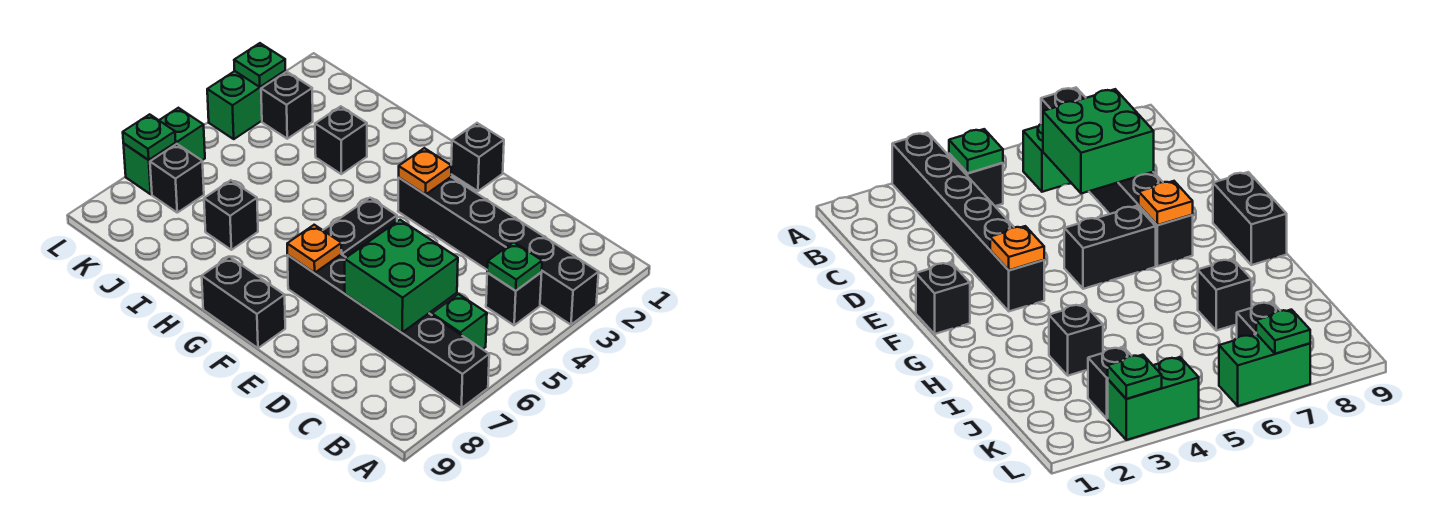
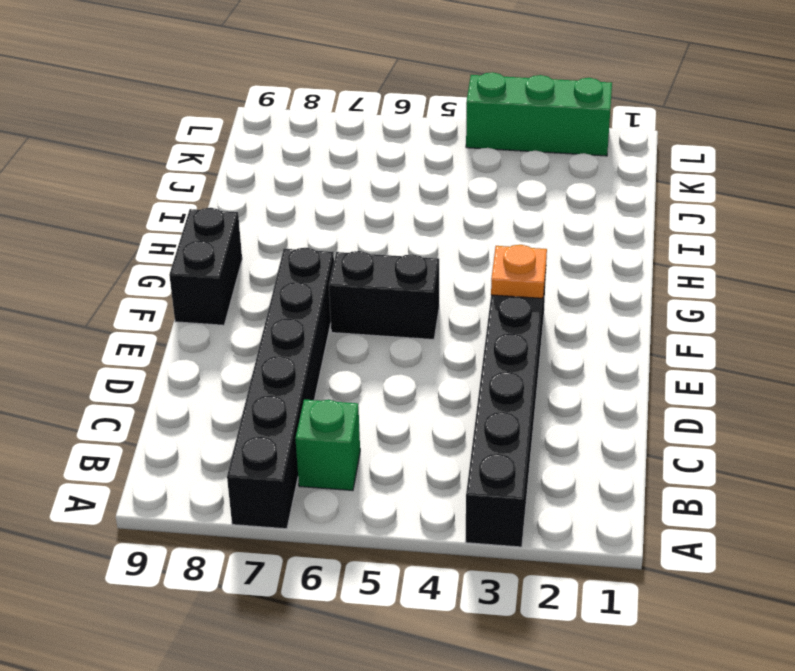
green brick L2:L4 level 1 -> green brick L3:L4 level 1
none -> black brick B4 level 1
none -> black brick F1 level 1
none -> black brick I3 level 1

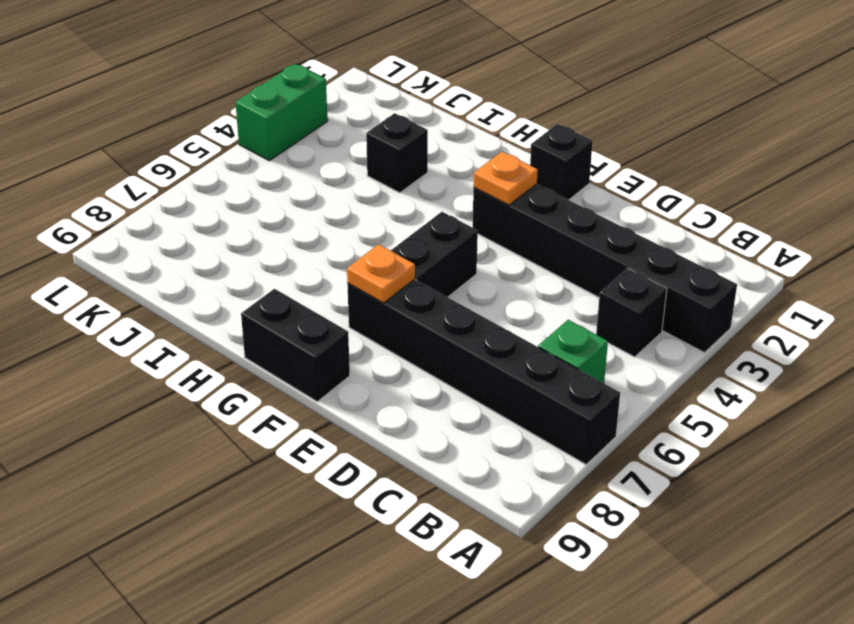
none -> black brick I7 level 1
none -> black brick K3 level 1
none -> black brick K7 level 1

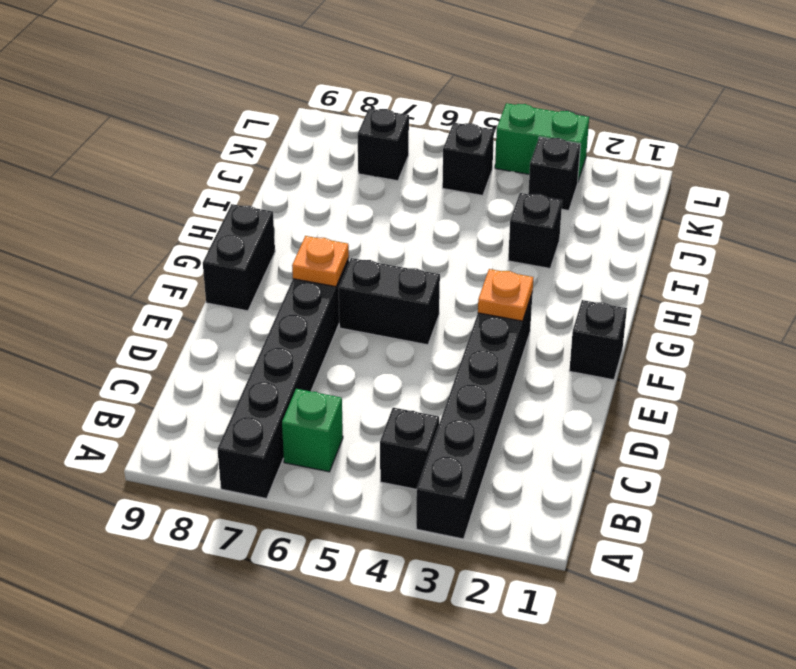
black brick K5 level 1 -> black brick I7 level 1
none -> green brick L6:L7 level 1
none -> green plate B4 level 2
none -> green brick C6:D7 level 2

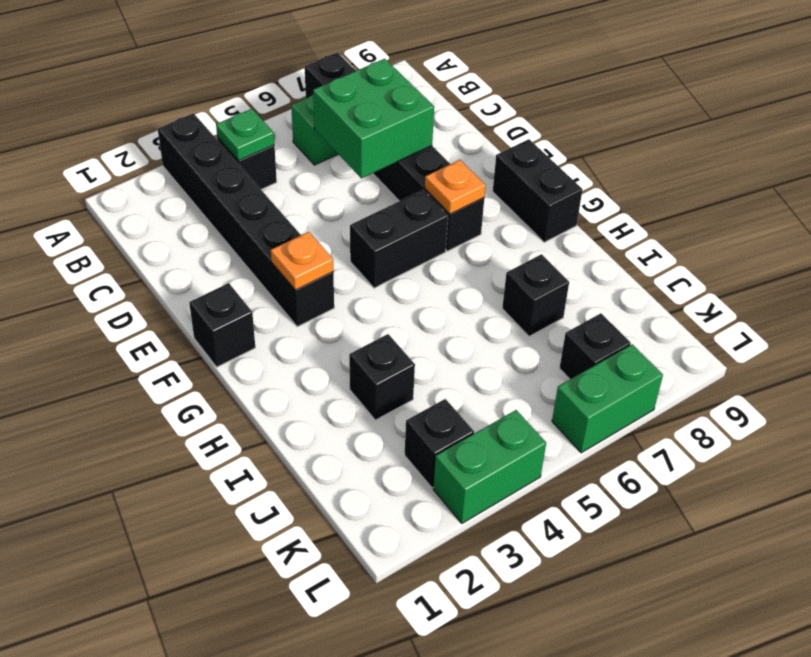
none -> green plate L3 level 2
none -> green plate L7 level 2

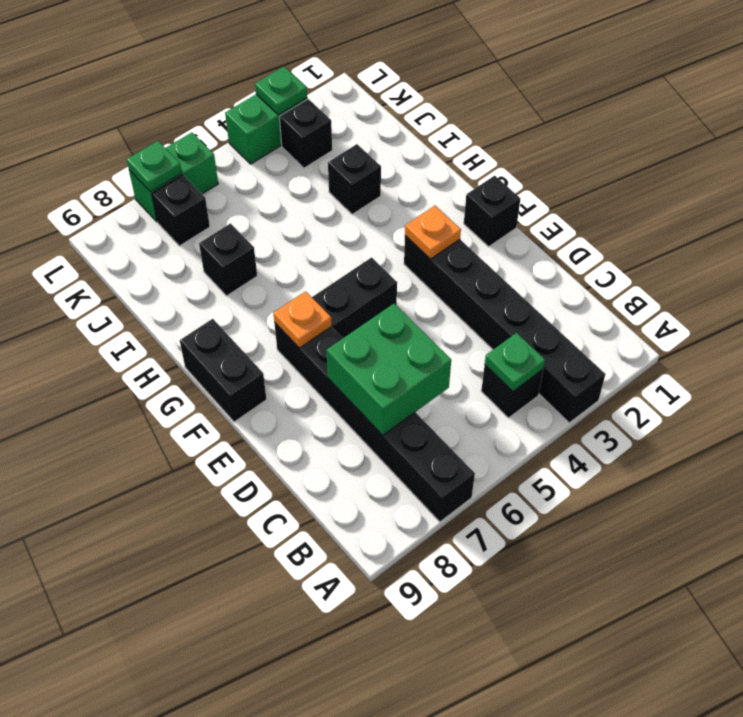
none -> green brick B6 level 1

